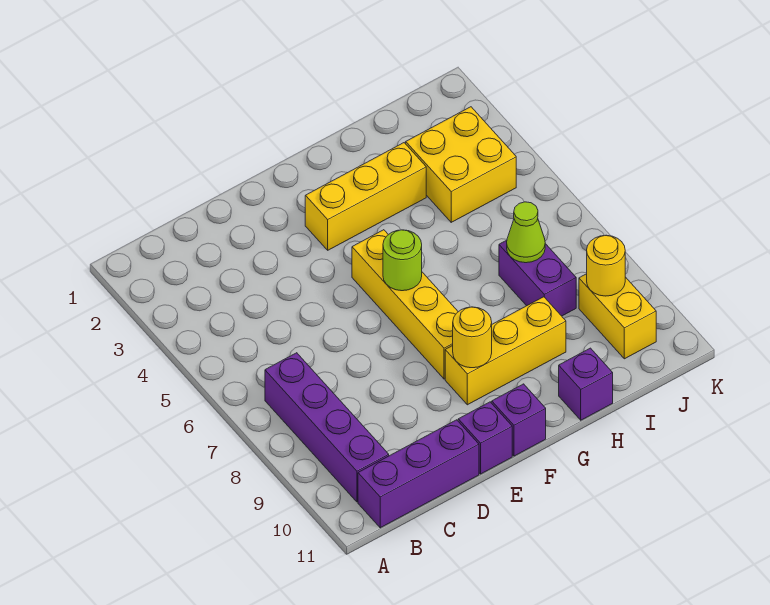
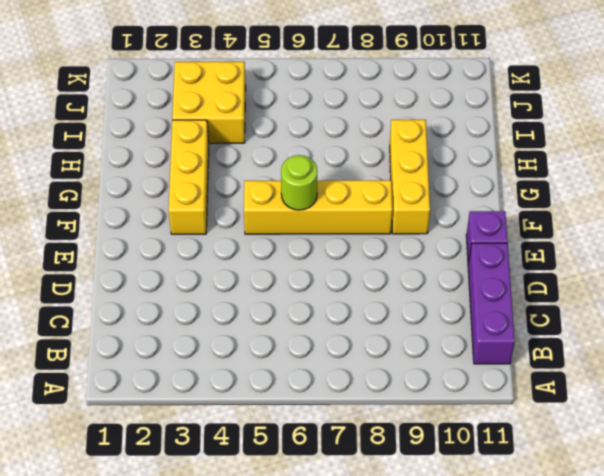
none -> purple brick B7:B10 level 1
none -> purple brick F11 level 1
none -> purple brick H11 level 1

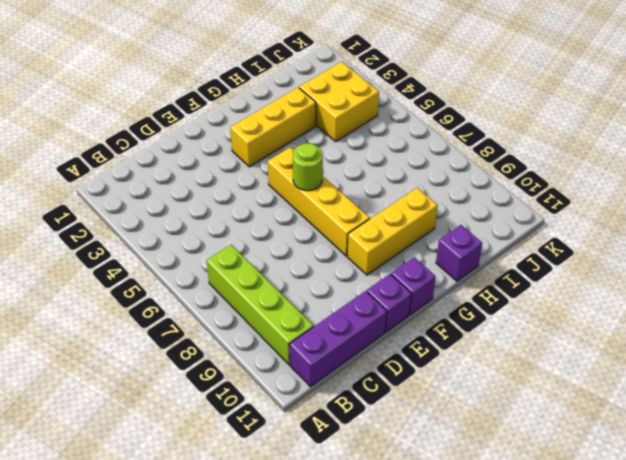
lime brick B7:B10 level 1 -> purple brick B7:B10 level 1
none -> purple brick I7:I8 level 1
none -> yellow brick J9:J10 level 1
none -> yellow round brick F9 level 2

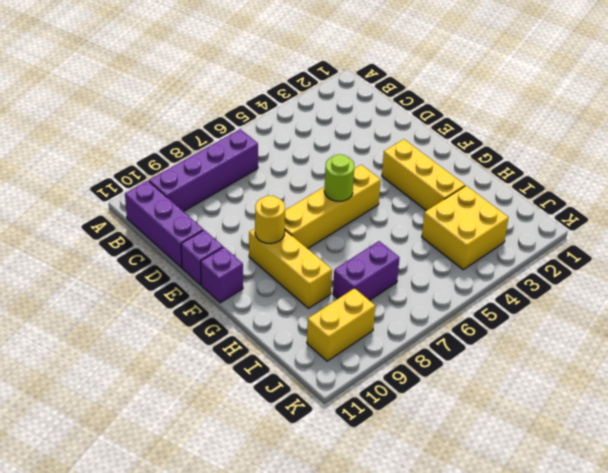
none -> purple brick H11 level 1
none -> lime cone I7 level 2
none -> yellow round brick J9 level 2

